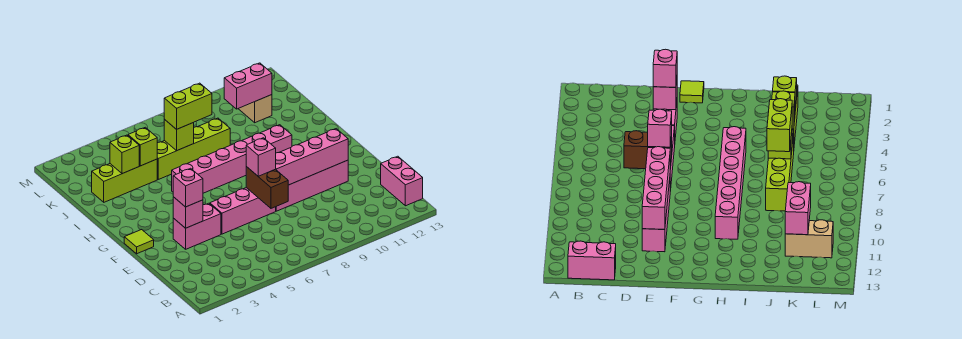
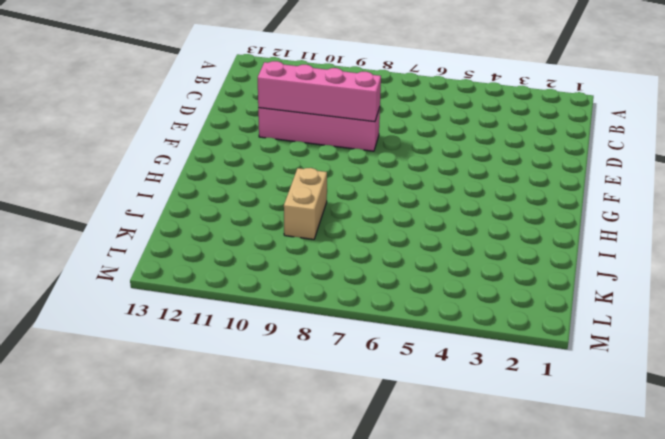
tan brick I9:J9 level 1 -> tan brick K11:L11 level 1
none -> pink brick B13:C13 level 1
none -> pink brick E3:E4 level 1
none -> pink brick E5:E7 level 1

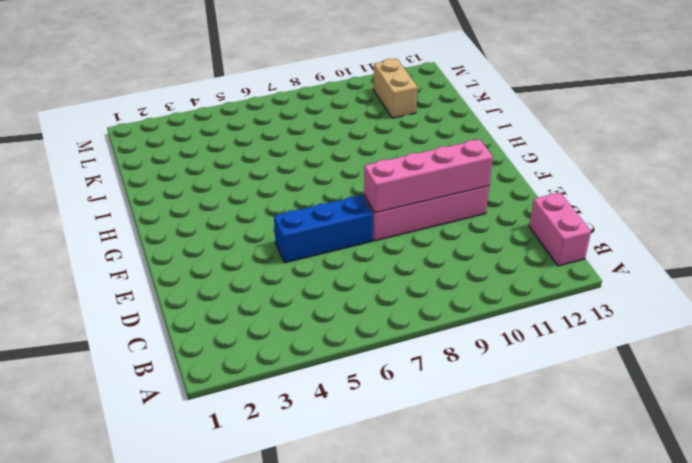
blue brick E5:E7 level 1 -> pink brick E5:E7 level 1
none -> pink brick E3:E4 level 1
none -> lime tile F1 level 1
none -> pink brick H5:H10 level 1

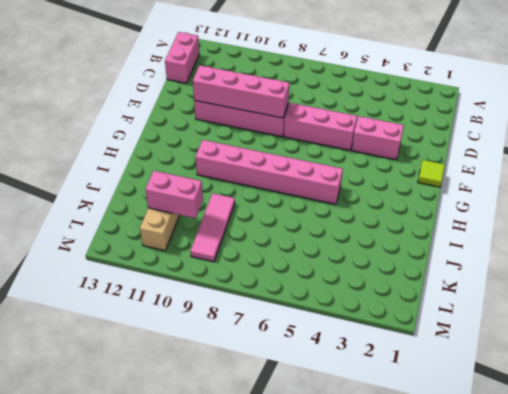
pink tile J9:L9 level 1 -> none
none -> lime brick J2:J4 level 1
none -> lime brick J5:J8 level 1
none -> brown brick D7:E7 level 2

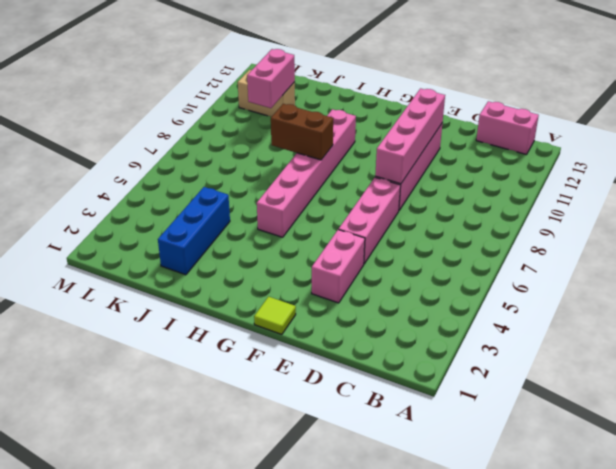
brown brick H8:I8 level 2 -> brown brick D7:E7 level 2
blue brick J2:J4 level 1 -> lime brick J2:J4 level 1
none -> lime brick J5:J8 level 1
none -> pink brick E3 level 2
none -> lime brick J3 level 2

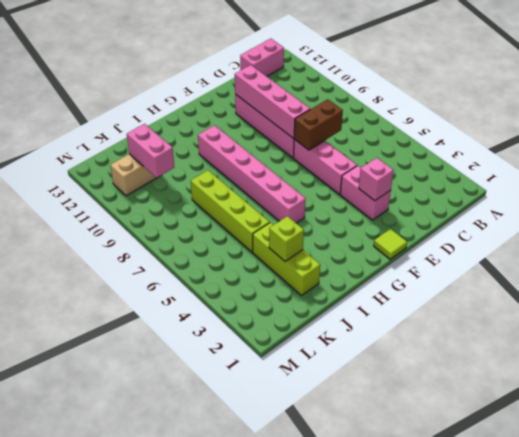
none -> lime brick J4 level 2
none -> lime brick J6 level 2
none -> pink brick E3 level 3

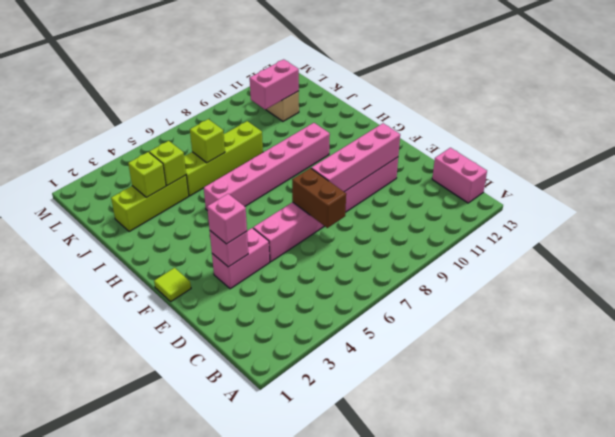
none -> pink brick E7 level 3
none -> lime brick J6:J7 level 3

